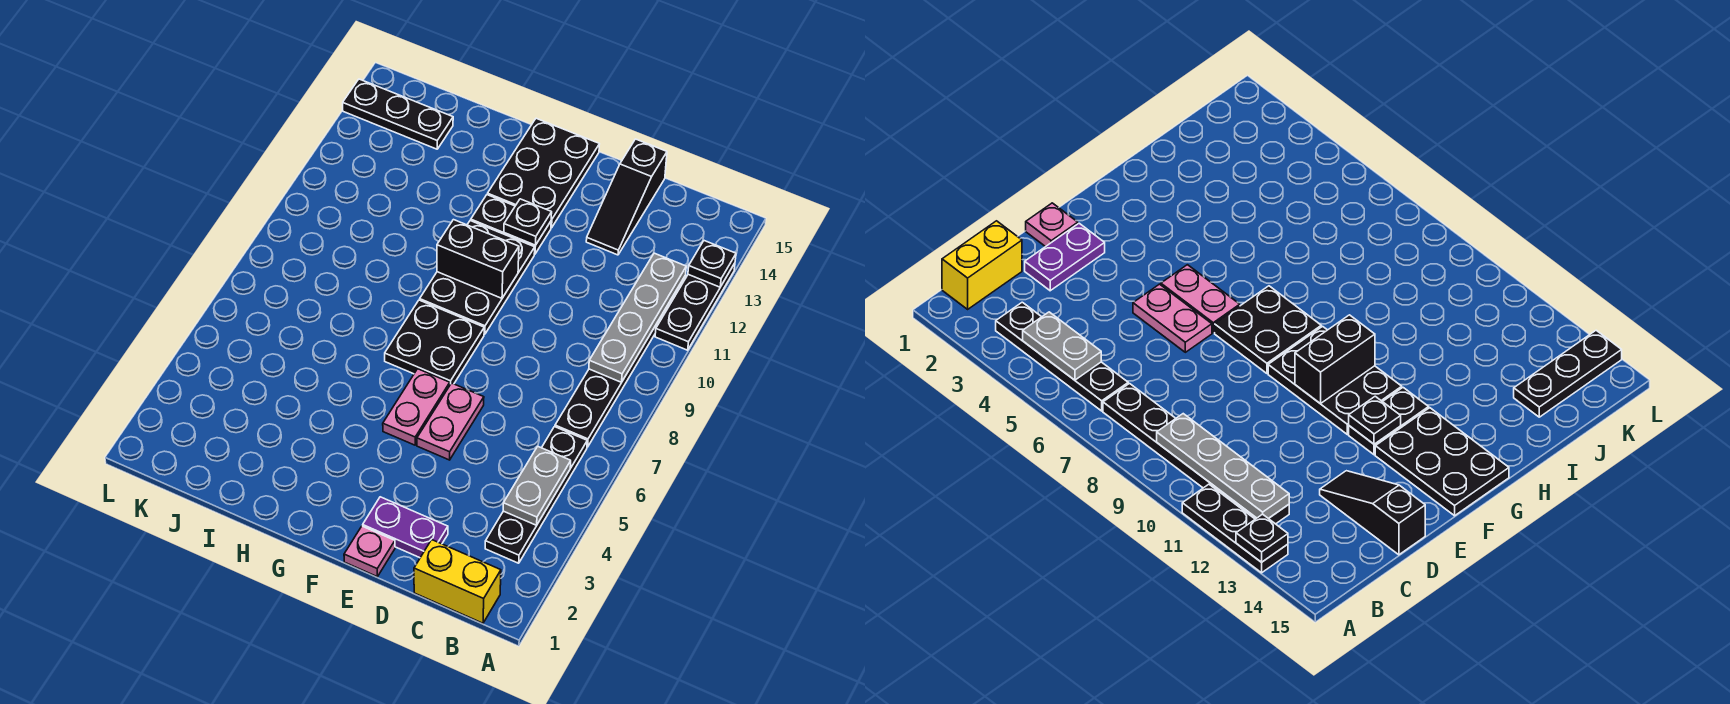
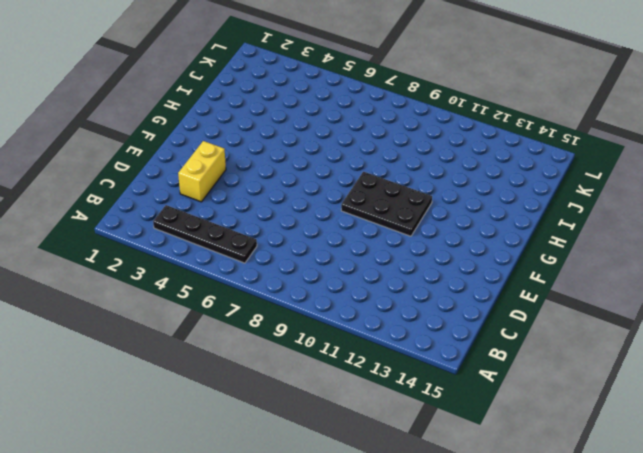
yellow brick D3:E3 level 1 -> yellow brick B1:C1 level 1
none -> black plate A11:A13 level 1
none -> black plate B7:B12 level 1
none -> purple plate D2:E2 level 1

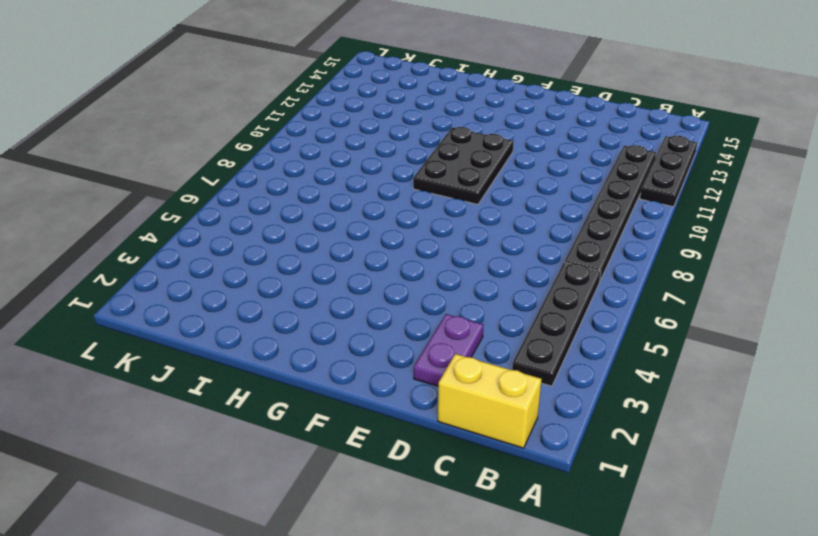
purple plate D2:D3 level 1 -> purple plate D2:E2 level 1
none -> black slope D13:D15 level 1 top 15
none -> pink plate E1 level 1
none -> pink plate E5:E6 level 1

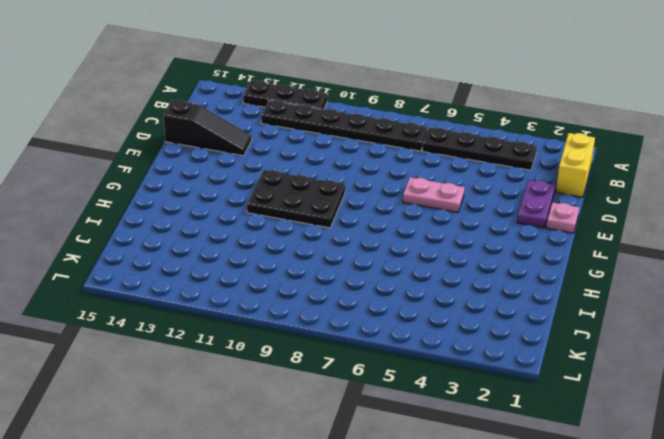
none -> pink plate F5:F6 level 1
none -> black plate F7:G8 level 1
none -> black plate F12:G12 level 1

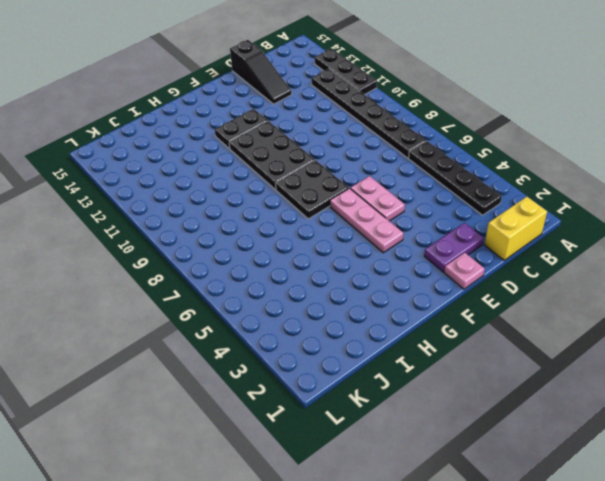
pink plate F4:F6 level 1 -> pink plate F5:F6 level 1
none -> black plate F13:G15 level 1
none -> black plate J14:L14 level 1
none -> black plate A13 level 2

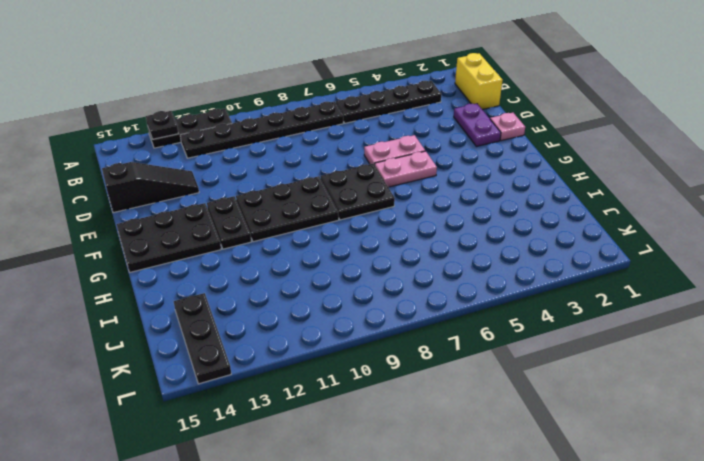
none -> grey plate B4:B5 level 2
none -> grey plate B9:B12 level 2
none -> black brick F10:G10 level 2

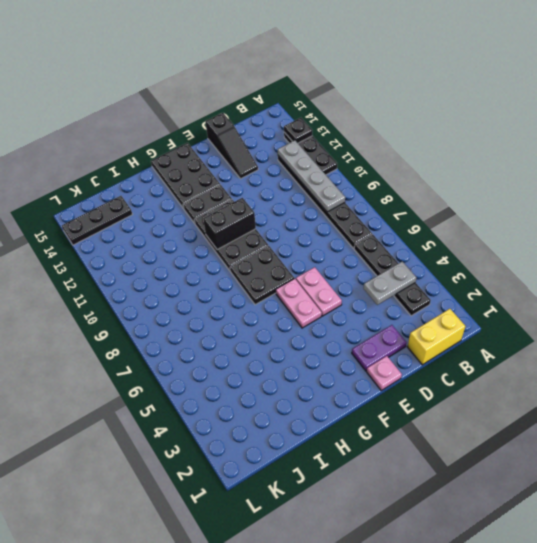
grey plate B4:C4 level 2 -> grey plate B4:B5 level 2
none -> black plate F12 level 2

